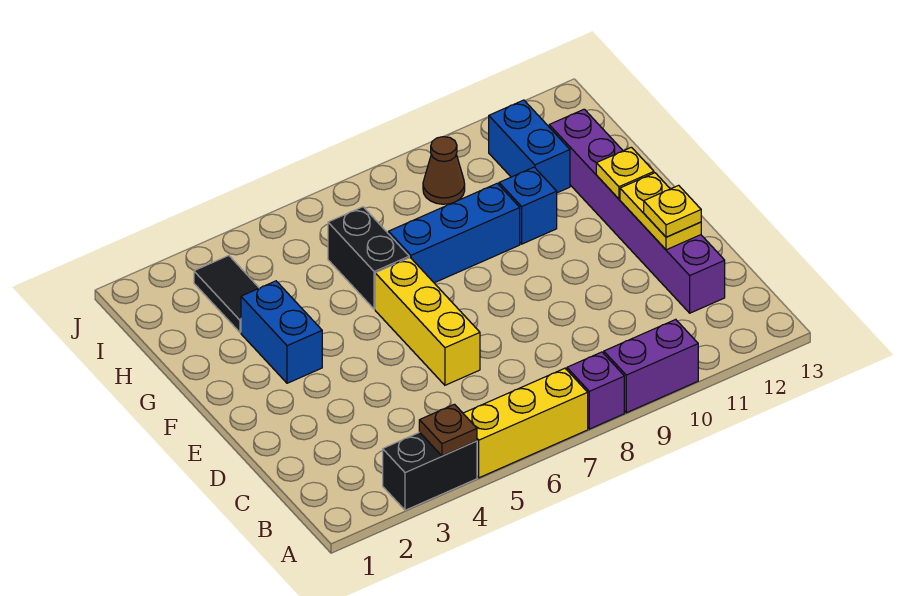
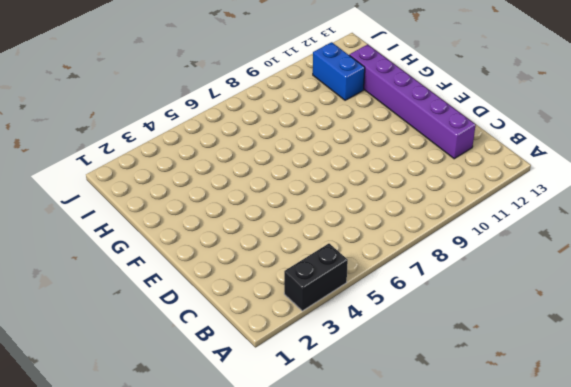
none -> yellow brick A5:A7 level 1
none -> purple brick A8 level 1
none -> purple brick A9:A10 level 1

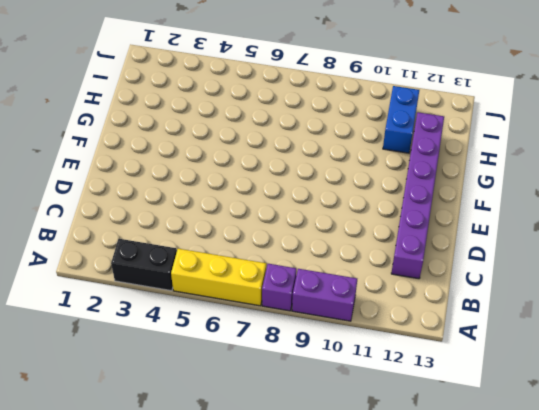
none -> yellow brick D6:F6 level 1
none -> blue brick F3:G3 level 1
none -> black brick G6:H6 level 1

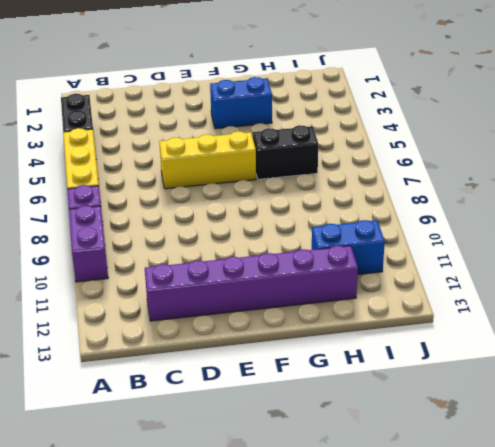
none -> blue brick G7:G9 level 1
none -> blue brick G10 level 1
none -> black tile H3:I3 level 1

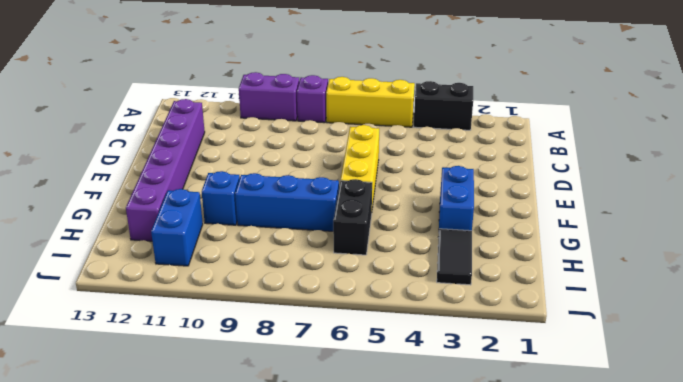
none -> brown cone I9 level 1
none -> brown plate A4 level 2
none -> yellow plate D12:E12 level 2

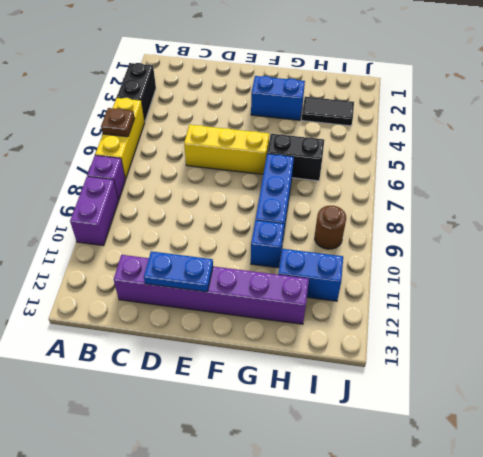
brown plate A6 level 2 -> brown plate A4 level 2
blue plate D12:E12 level 2 -> yellow plate D12:E12 level 2
brown round brick I9 level 1 -> brown cone I9 level 1
none -> yellow plate F12 level 2
none -> yellow plate D12 level 3

